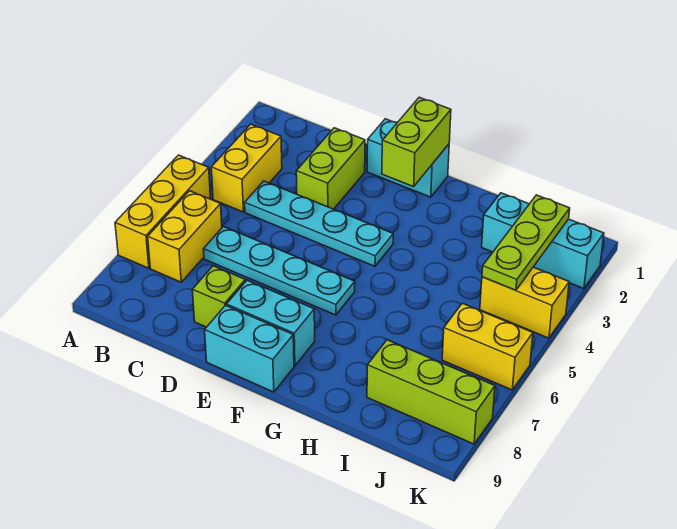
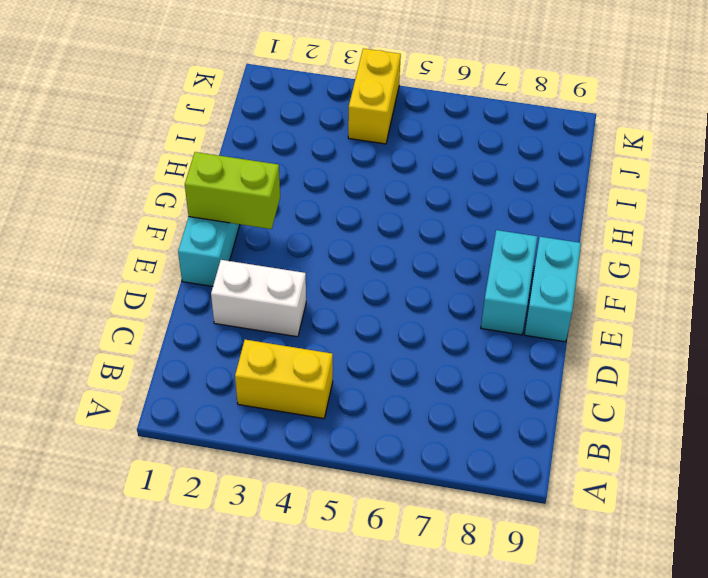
white brick D2:D3 level 1 -> lime brick D2:D3 level 1
none -> yellow brick A5:A7 level 1
none -> yellow brick B6:B7 level 1
none -> cyan plate C4:F4 level 1

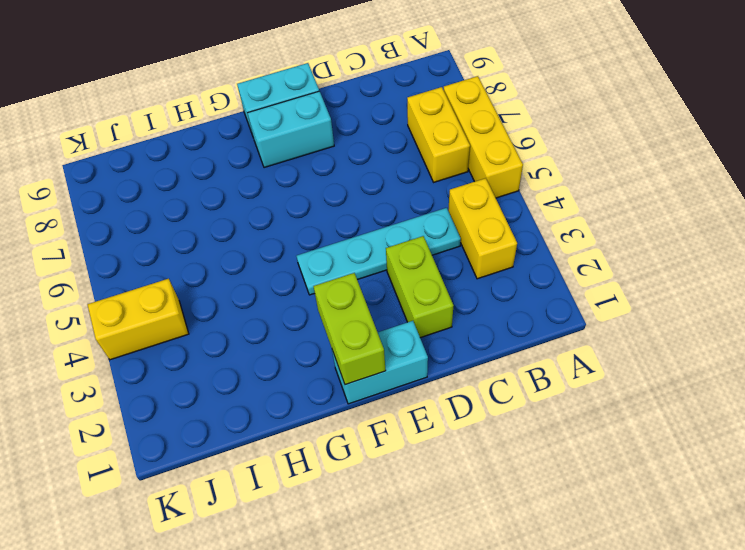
none -> cyan plate C6:F6 level 1
none -> lime brick D8 level 1
none -> cyan brick I2:K2 level 1

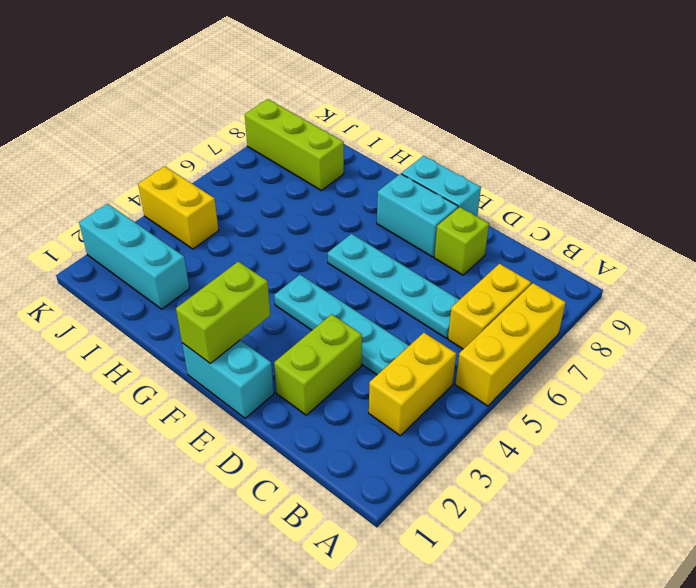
none -> yellow brick J6:K6 level 1
none -> lime plate J2:J4 level 2

